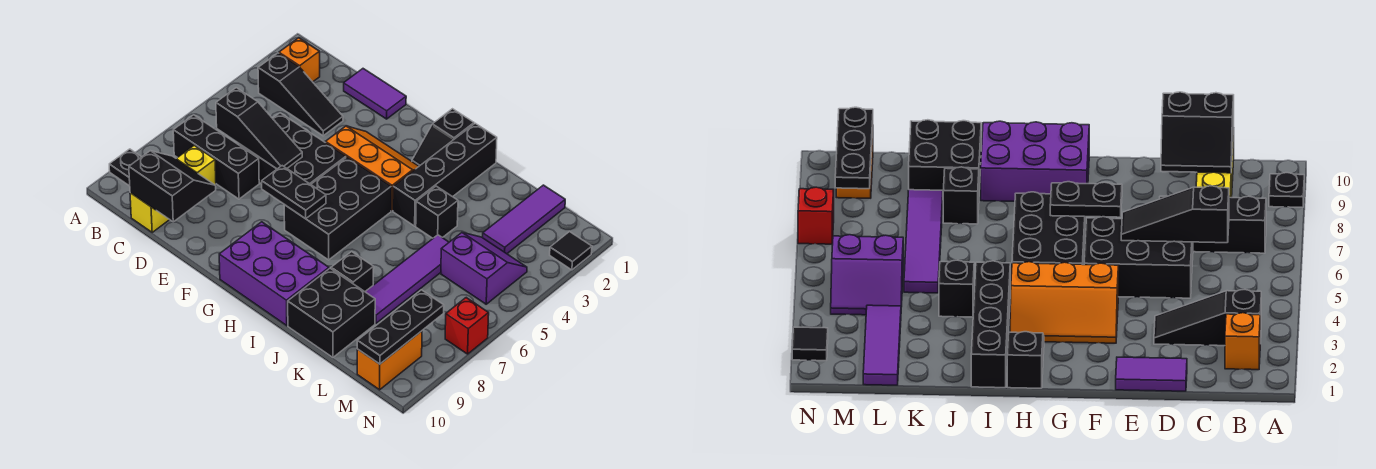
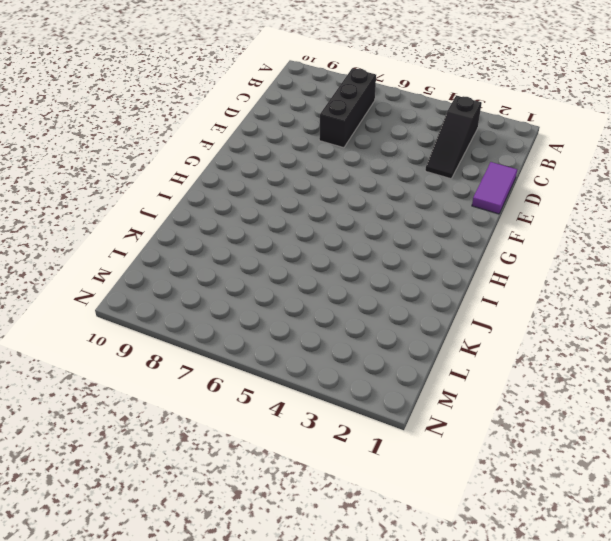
none -> black plate A9 level 1
none -> orange brick B2 level 1
none -> yellow brick C8:C10 level 1

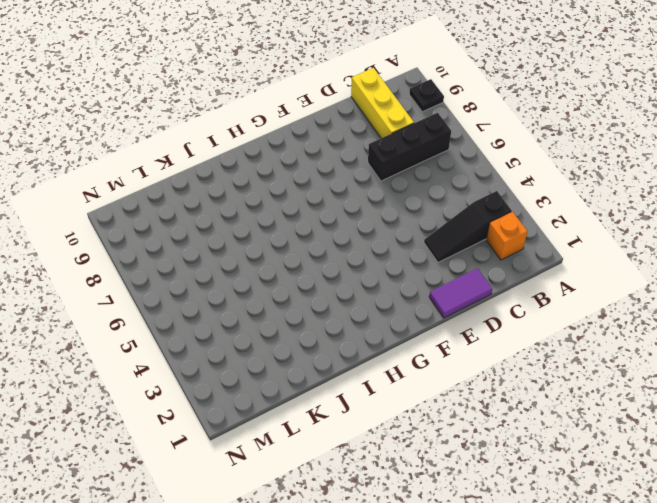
none -> black brick D5:F6 level 1
none -> orange slope F3:H4 level 1 top 4
none -> black brick G5:H7 level 1

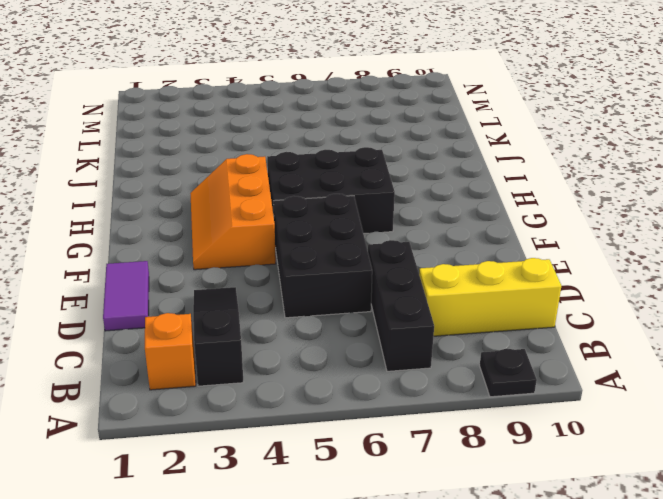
none -> purple brick G9:I10 level 1
none -> black slope H1:H2 level 1 top 1
none -> black brick I1:I4 level 1

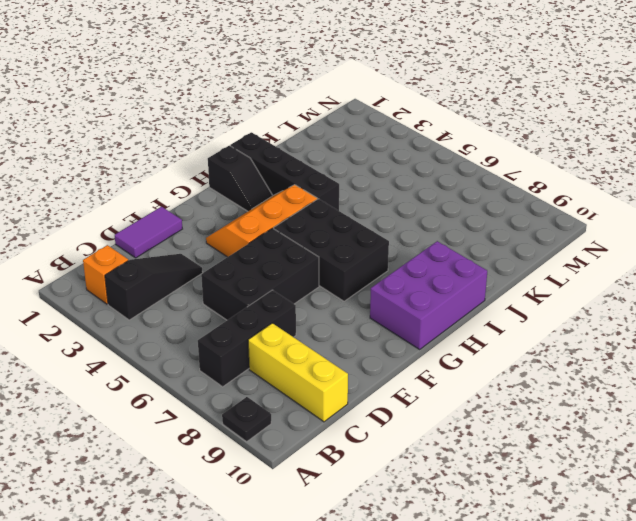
none -> black brick J4 level 1
none -> black brick J8 level 1
none -> black brick J9:K10 level 1

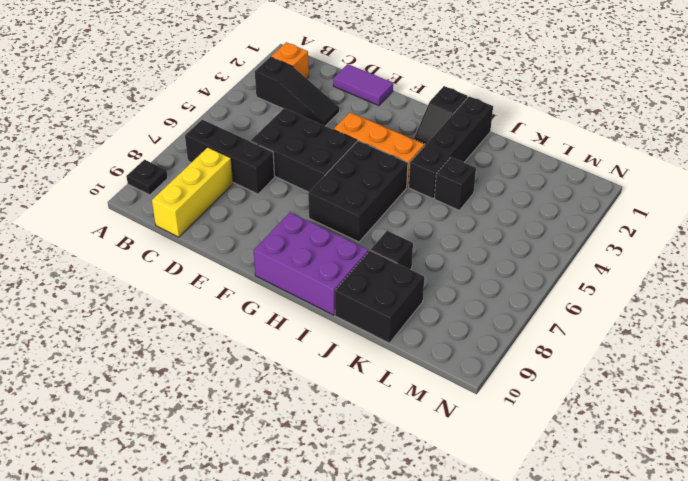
none -> purple tile K5:K8 level 1
none -> purple tile L1:L3 level 1
none -> purple slope L4:M5 level 1 top 5

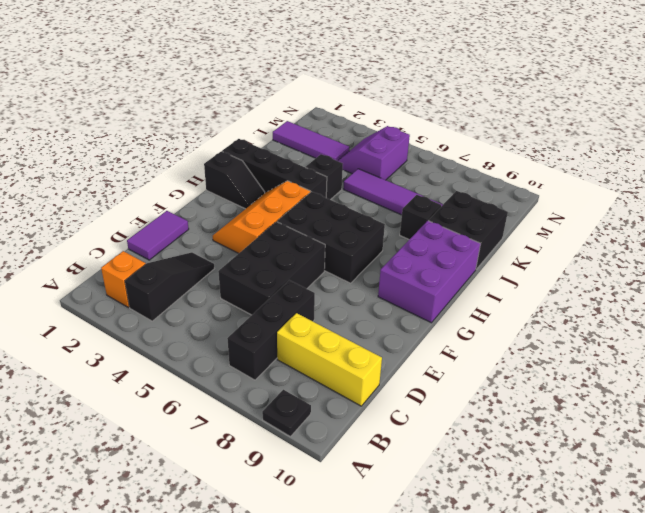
none -> orange brick M9:M10 level 1
none -> black tile N2 level 1
none -> red brick N7 level 1

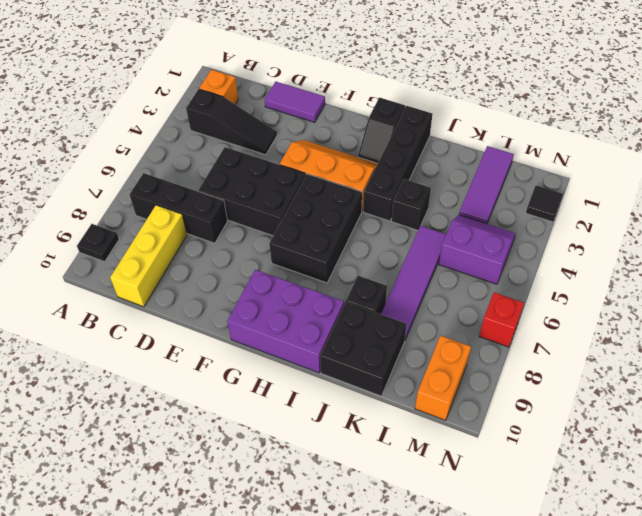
none -> black slope C6:E6 level 2 top C
none -> black slope C9:D10 level 2 top 10
none -> black plate F7:G7 level 2

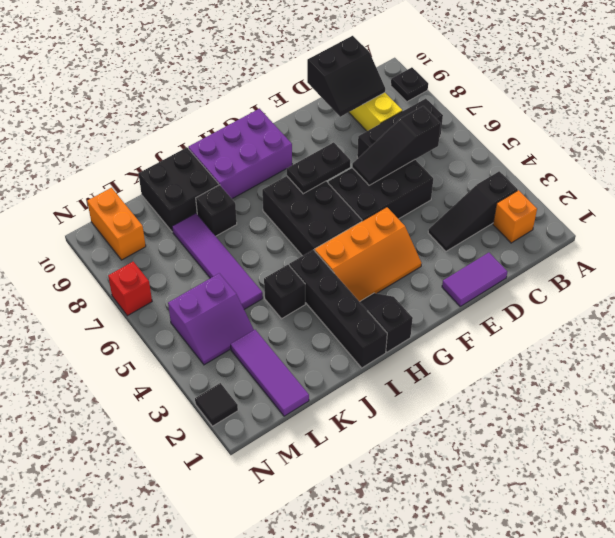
none -> black plate M8:M10 level 2

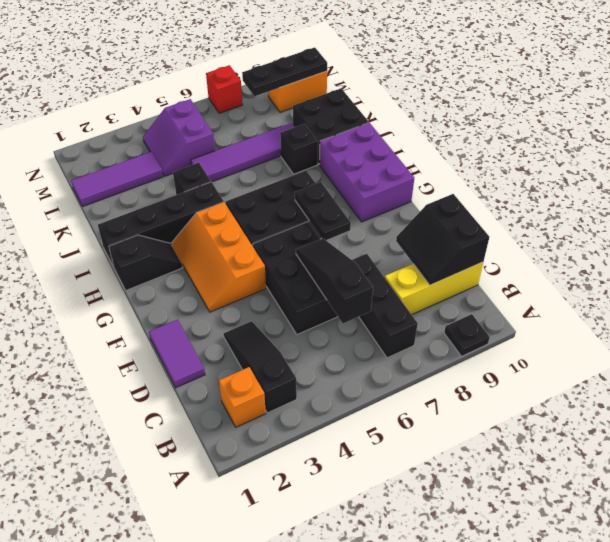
none -> black tile N2 level 1

